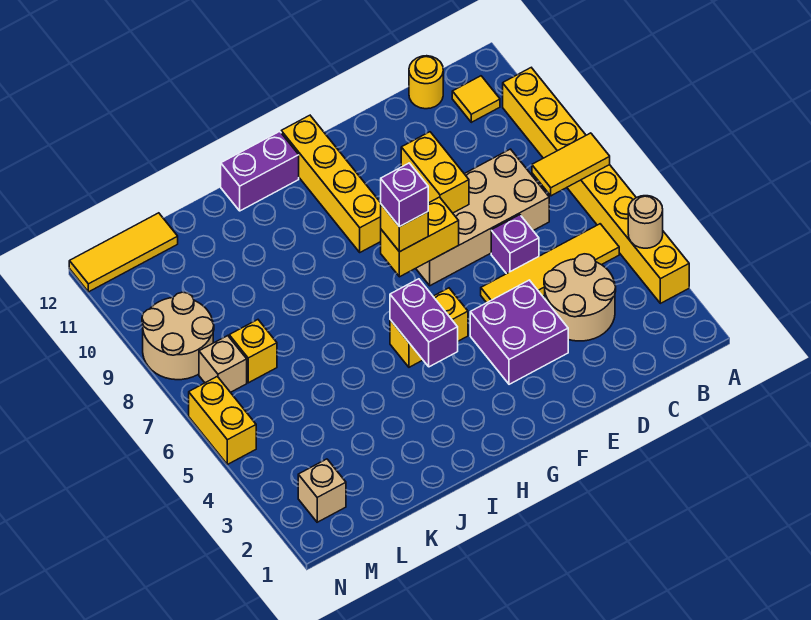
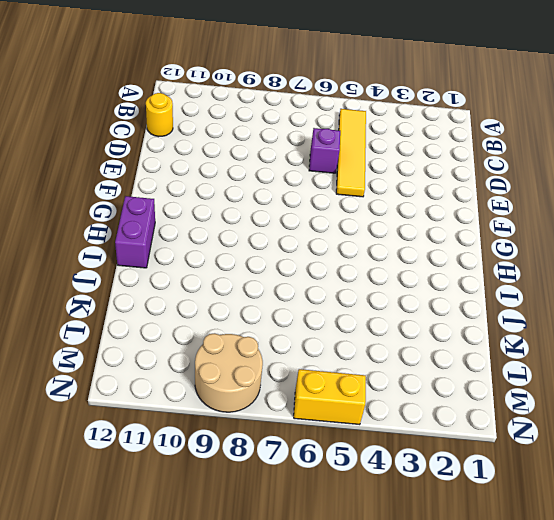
none -> yellow brick A3:A10 level 1
none -> yellow tile B11 level 1
none -> tan round brick C3:D4 level 1

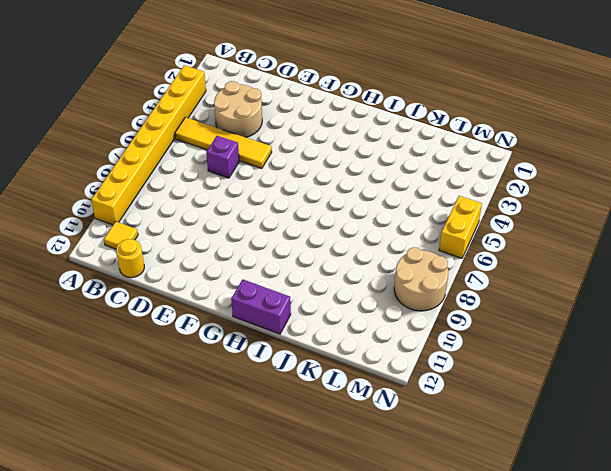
none -> tan brick C7:F8 level 1
none -> purple brick E3:F4 level 1
none -> yellow brick G5:H5 level 1

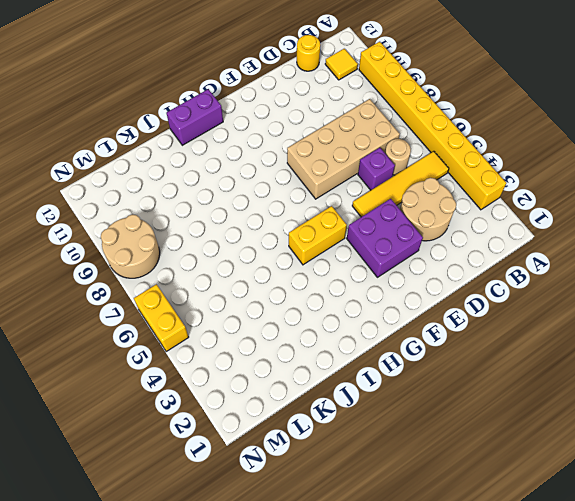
tan round brick C6 level 1 -> tan round brick A4 level 2
none -> yellow brick G9:G12 level 1
none -> yellow brick L7 level 1
none -> yellow tile L12:N12 level 1

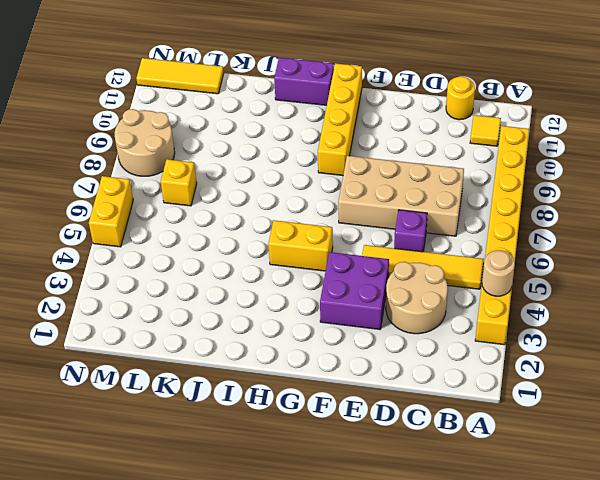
none -> tan brick M2 level 1
none -> tan brick M7 level 1
none -> yellow tile A7:B7 level 2

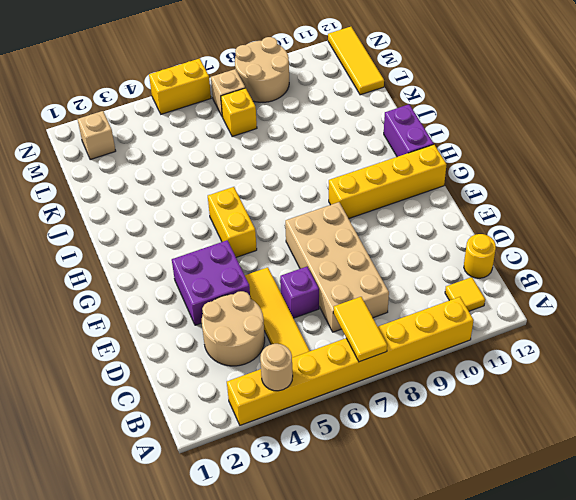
none -> yellow brick E8:E9 level 2
none -> yellow brick F7:G7 level 2
none -> purple brick H4:H5 level 2

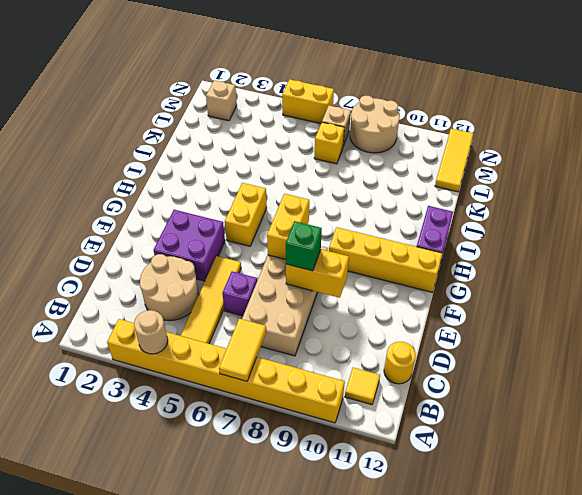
green brick E8 level 3 -> none
none -> purple brick H4:H5 level 2
none -> yellow brick G7 level 3
none -> purple brick G7 level 4

